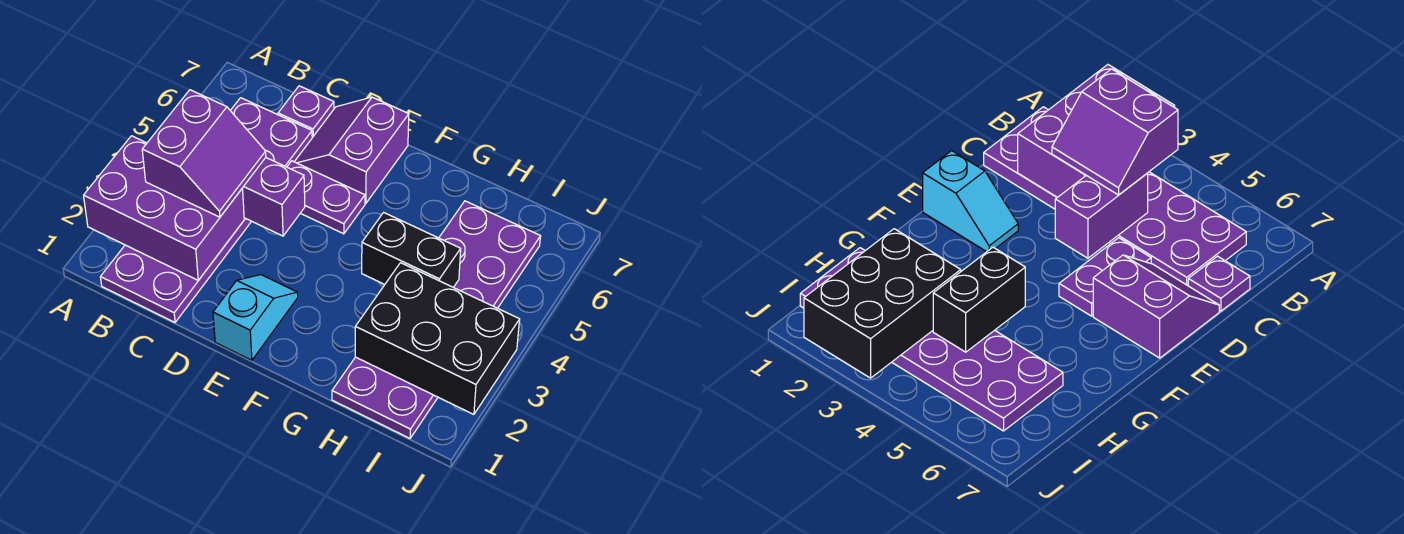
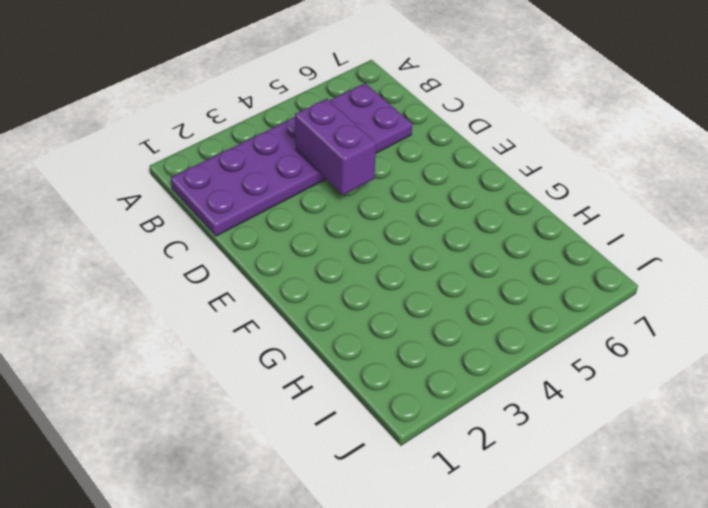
none -> purple plate C7 level 1
none -> purple plate D5:E5 level 1

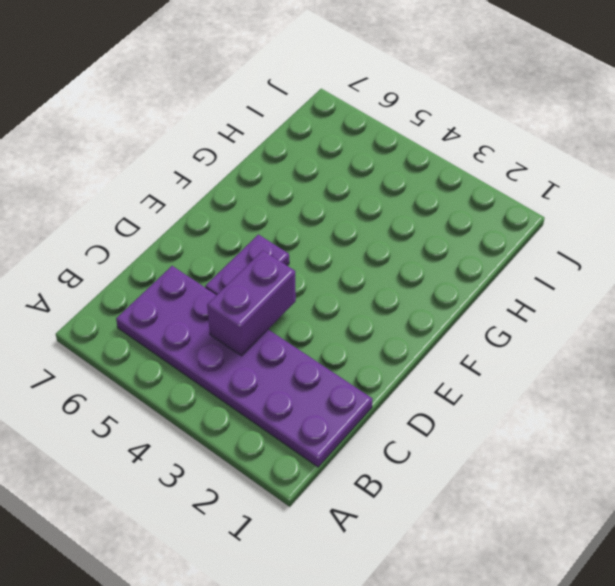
none -> purple plate C7 level 1
none -> purple slope D6:E7 level 1 top E

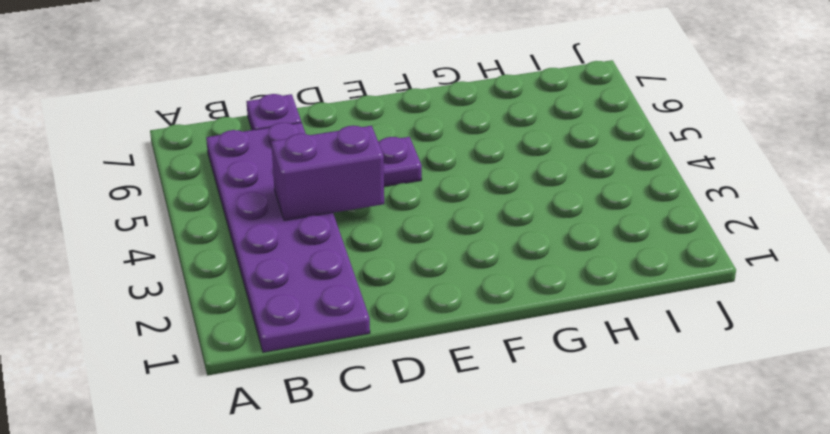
none -> purple slope D6:E7 level 1 top E
none -> cyan slope E1:E2 level 1 top 1

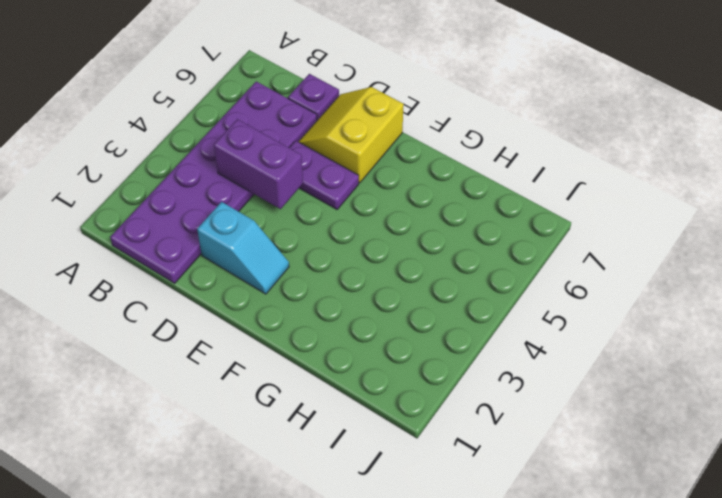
cyan slope D2:E2 level 1 top D -> cyan slope E1:E2 level 1 top 1
yellow slope D6:E7 level 1 top E -> purple slope D6:E7 level 1 top E
none -> purple plate H1:I6 level 1
none -> purple brick A2:C3 level 2

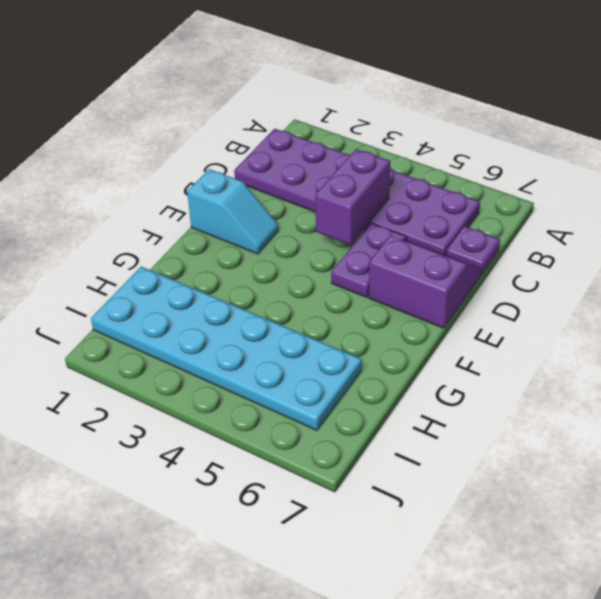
cyan plate H1:I6 level 1 -> purple plate H1:I6 level 1
none -> purple brick A2:C3 level 2
none -> black brick G4:H4 level 2

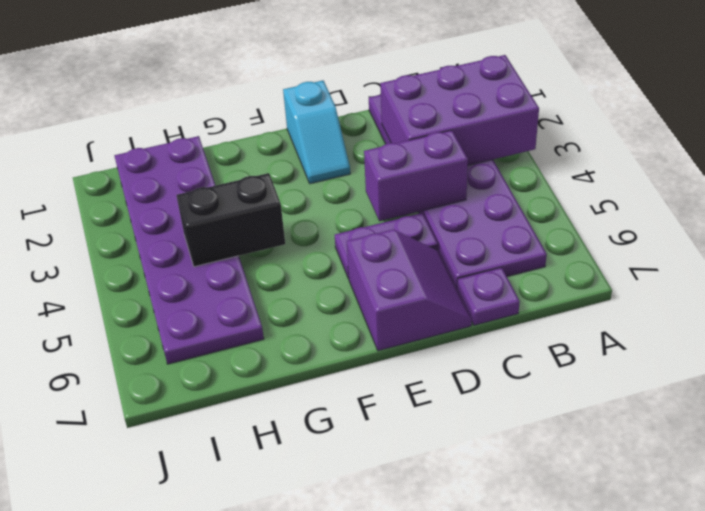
none -> black brick H2:J3 level 2
none -> purple slope B3:C4 level 3 top B

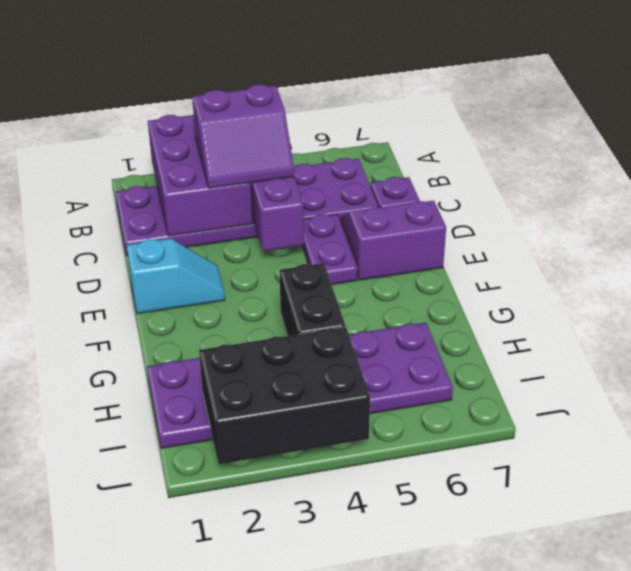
black brick I2:J4 level 2 -> black brick H2:J3 level 2

